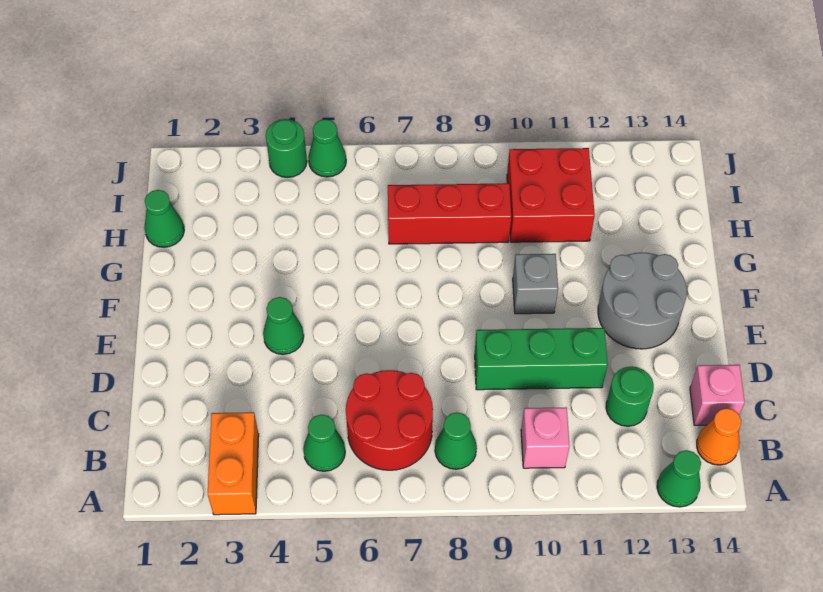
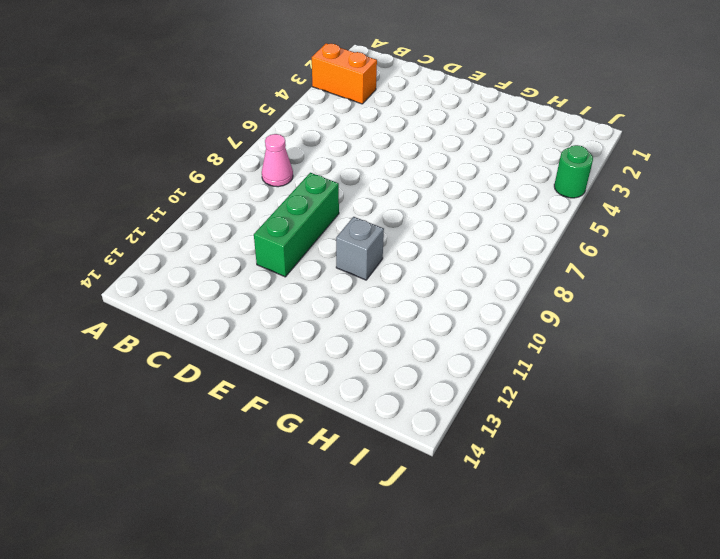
pink cone B8 level 1 -> green cone B8 level 1
none -> green cone A13 level 1
none -> green cone B5 level 1
none -> red round brick B6:C7 level 1

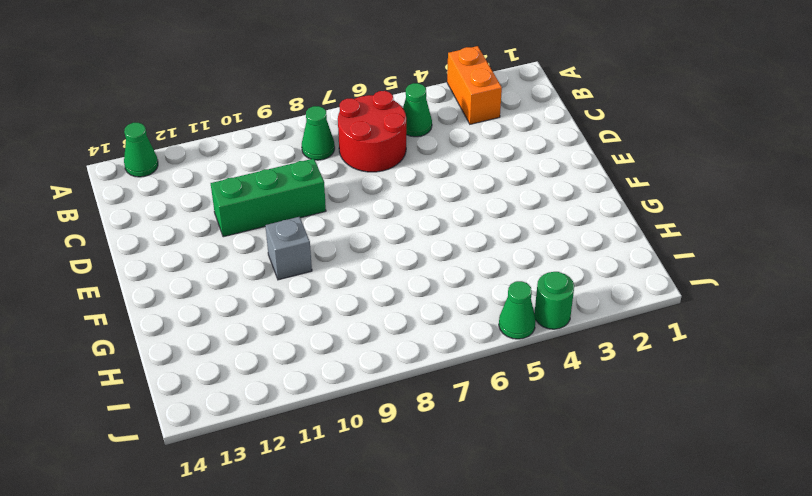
none -> pink brick B10 level 1
none -> orange cone B14 level 1
none -> green round brick C12 level 1

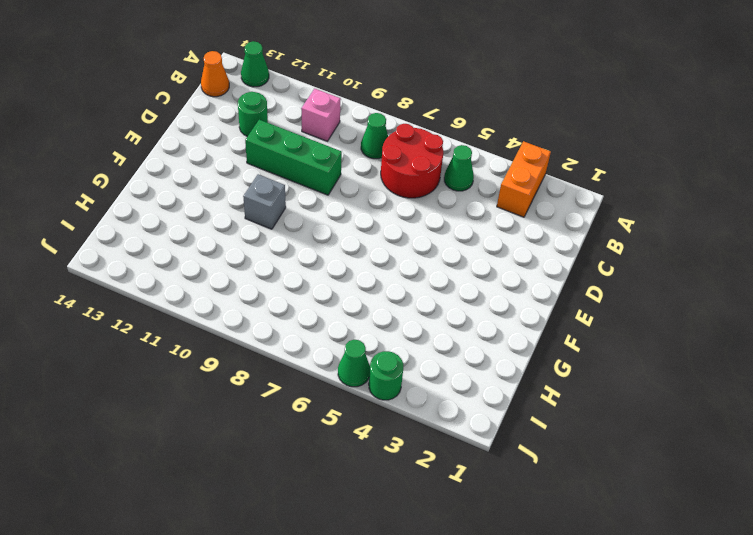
none -> pink brick C14 level 1
none -> green cone E4 level 1
none -> grey round brick E12:F13 level 1

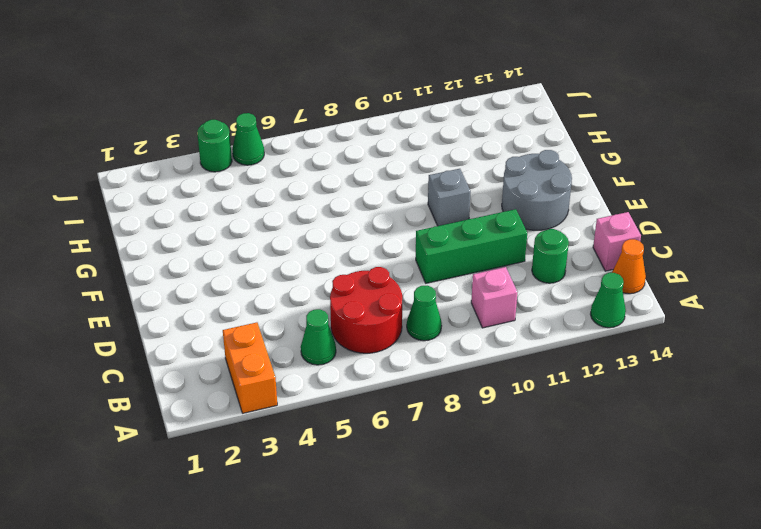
none -> green cone E4 level 1
none -> green cone H1 level 1
none -> red brick H7:H9 level 1

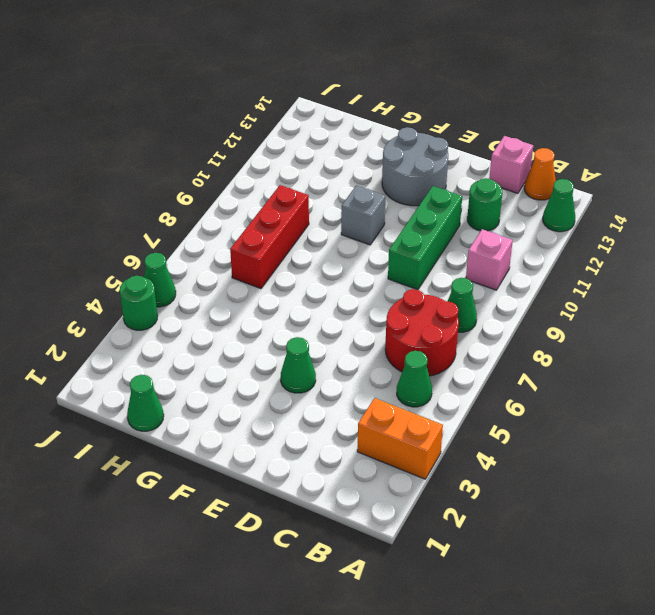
none -> red brick H10:I11 level 1

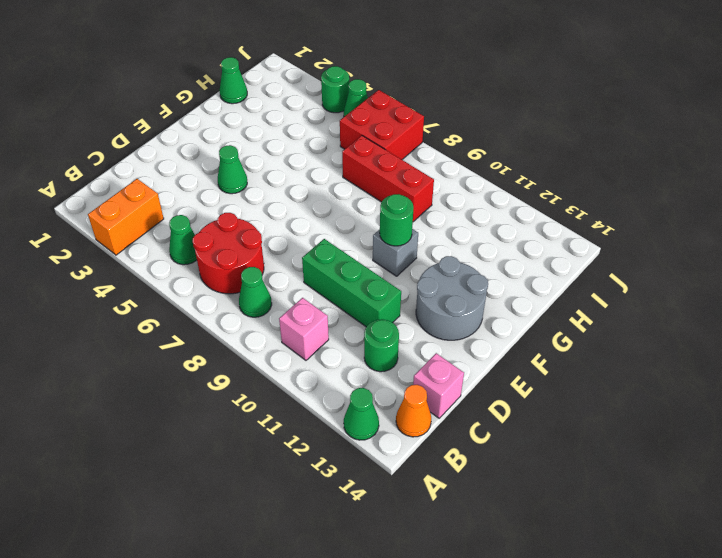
green round brick F10 level 2 -> none
red brick I6:J7 level 1 -> red brick H10:I11 level 1

